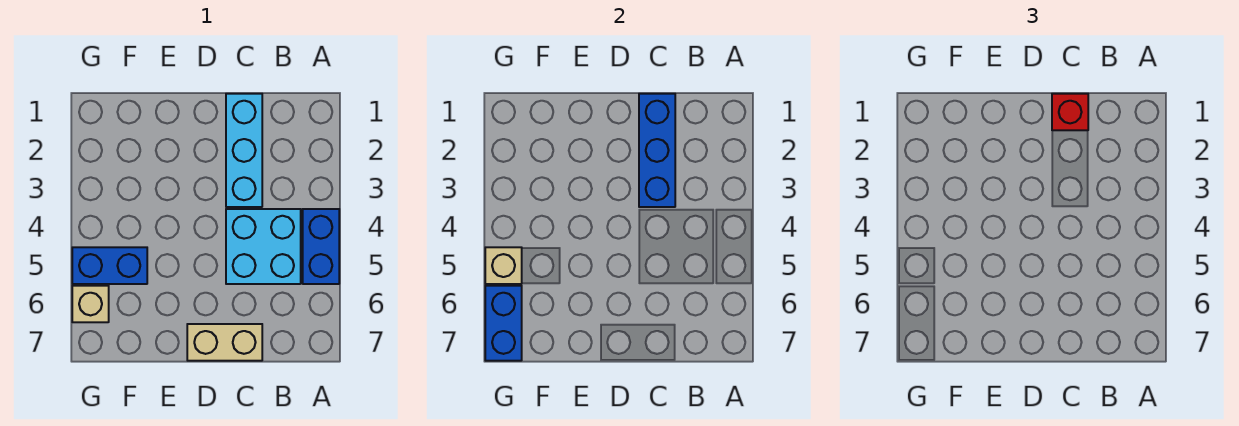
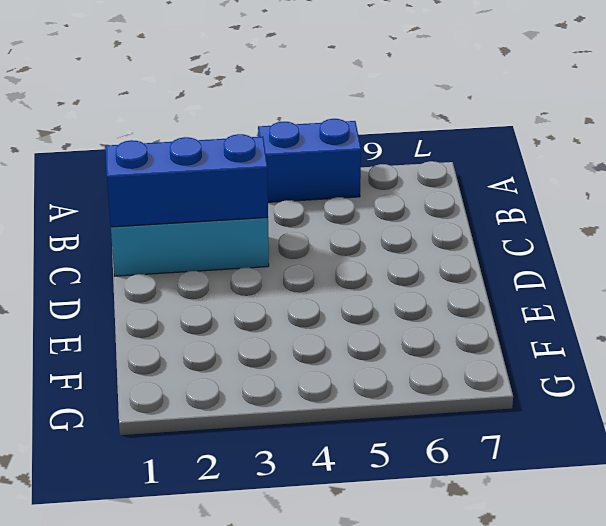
none -> cyan brick B4:C5 level 1
none -> tan brick C7:D7 level 1

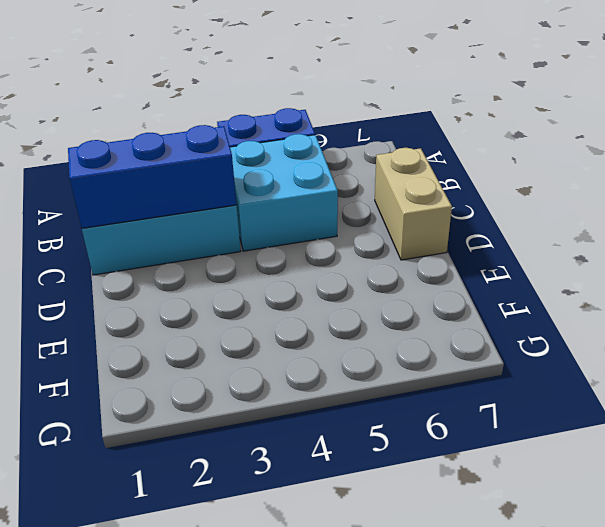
none -> blue brick F5:G5 level 1
none -> tan brick G6 level 1

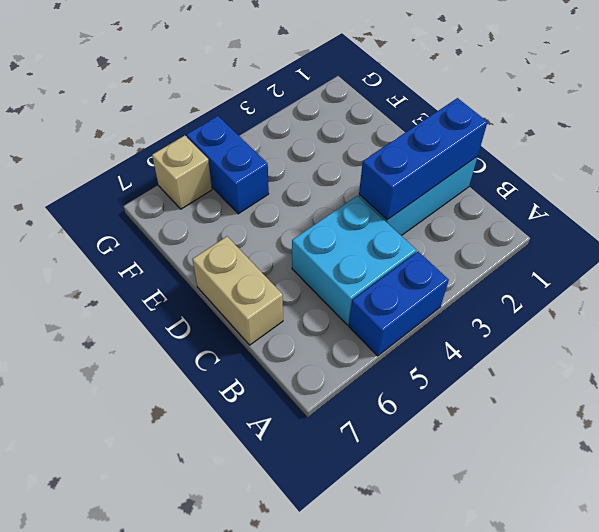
none -> tan brick G5 level 2
none -> blue brick G6:G7 level 2

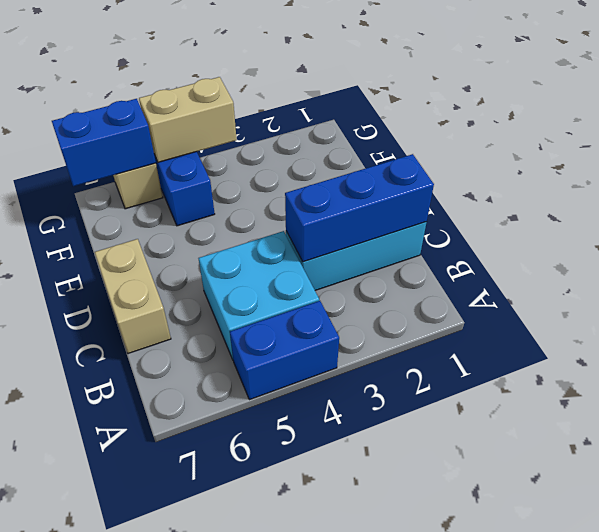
tan brick G4:G5 level 2 -> tan brick G5 level 2
none -> red brick C1 level 3

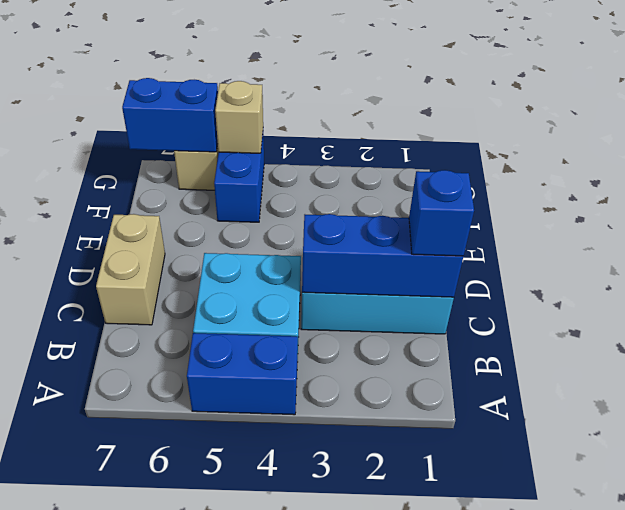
blue brick C1 level 3 -> red brick C1 level 3

